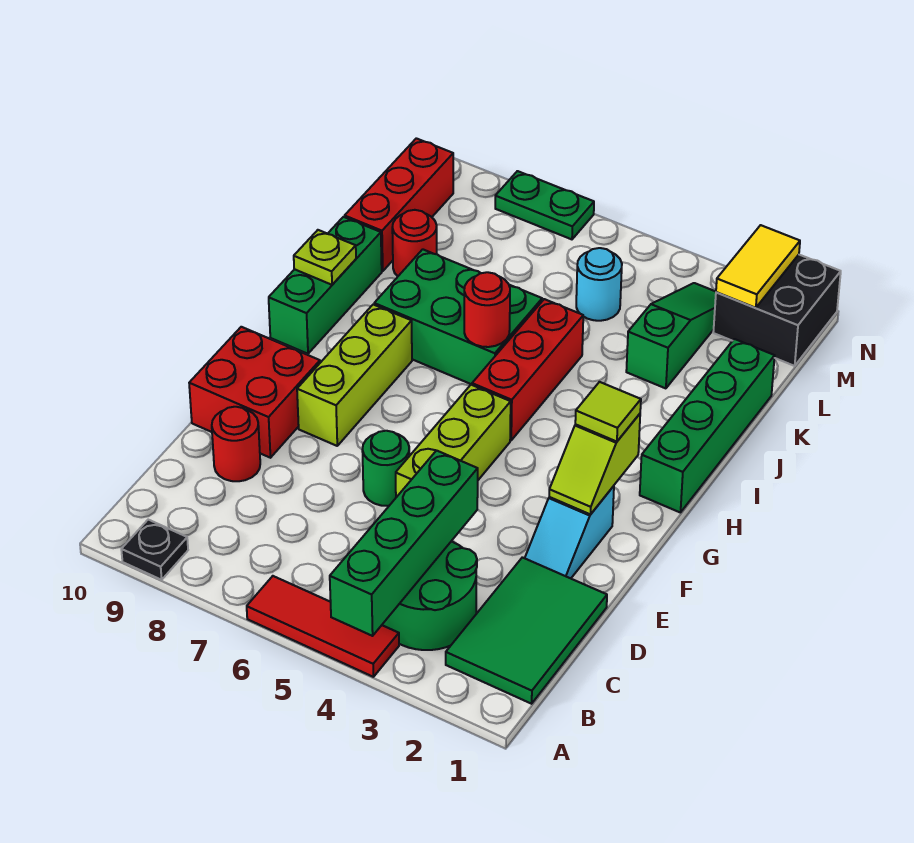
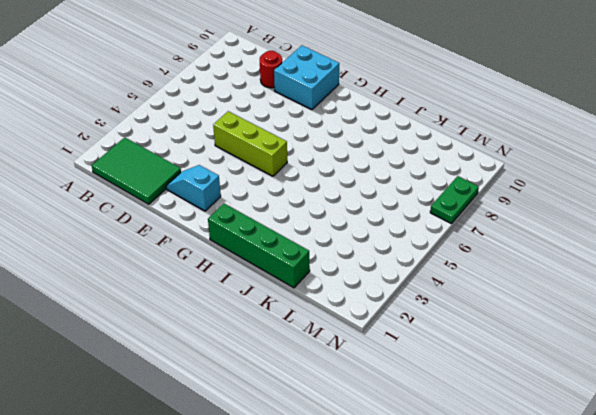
cyan brick E9:F10 level 1 -> red brick E9:F10 level 1
none -> red tile A4:A6 level 1
none -> black plate A9 level 1
none -> green round brick B3:C4 level 1

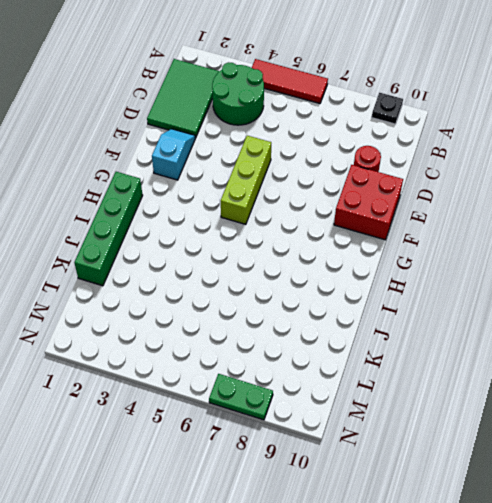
none -> green round brick E6 level 1
none -> lime brick F8:H8 level 1
none -> red brick H5:J5 level 1

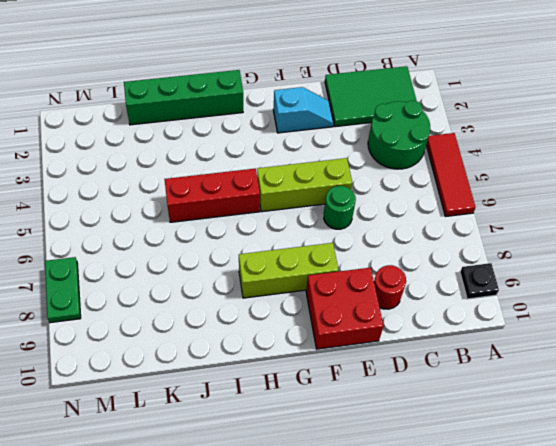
none -> green brick H10:J10 level 1
none -> green brick I6:J8 level 1
none -> green slope K3:M3 level 1 top K

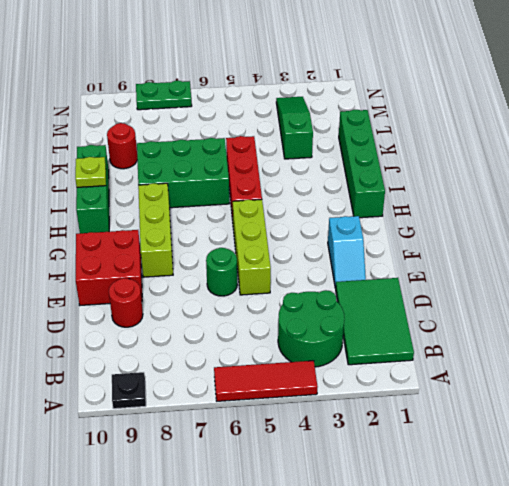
none -> red brick K10:M10 level 1
none -> cyan round brick L5 level 1
none -> black brick M1:N2 level 1

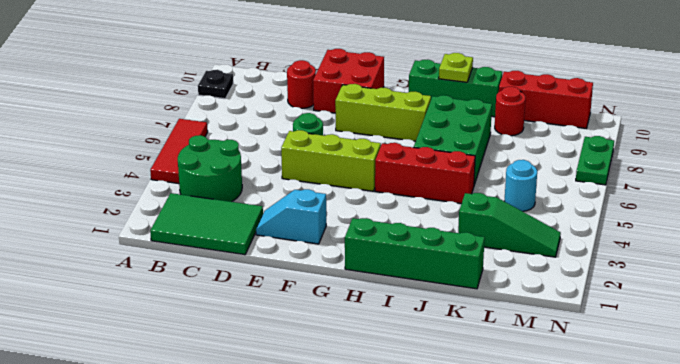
none -> black brick M1:N2 level 1
none -> green brick A4:D4 level 2
none -> lime slope F2:G2 level 2 top G

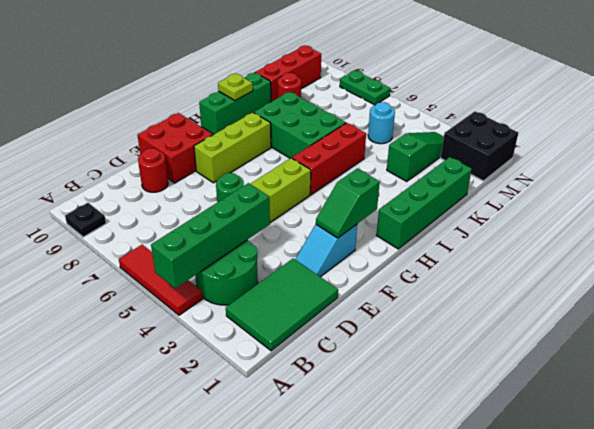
green slope F2:G2 level 2 top G -> lime slope F2:G2 level 2 top G
none -> red round brick I6 level 2
none -> yellow tile M2:N2 level 2
none -> lime tile G2 level 3

